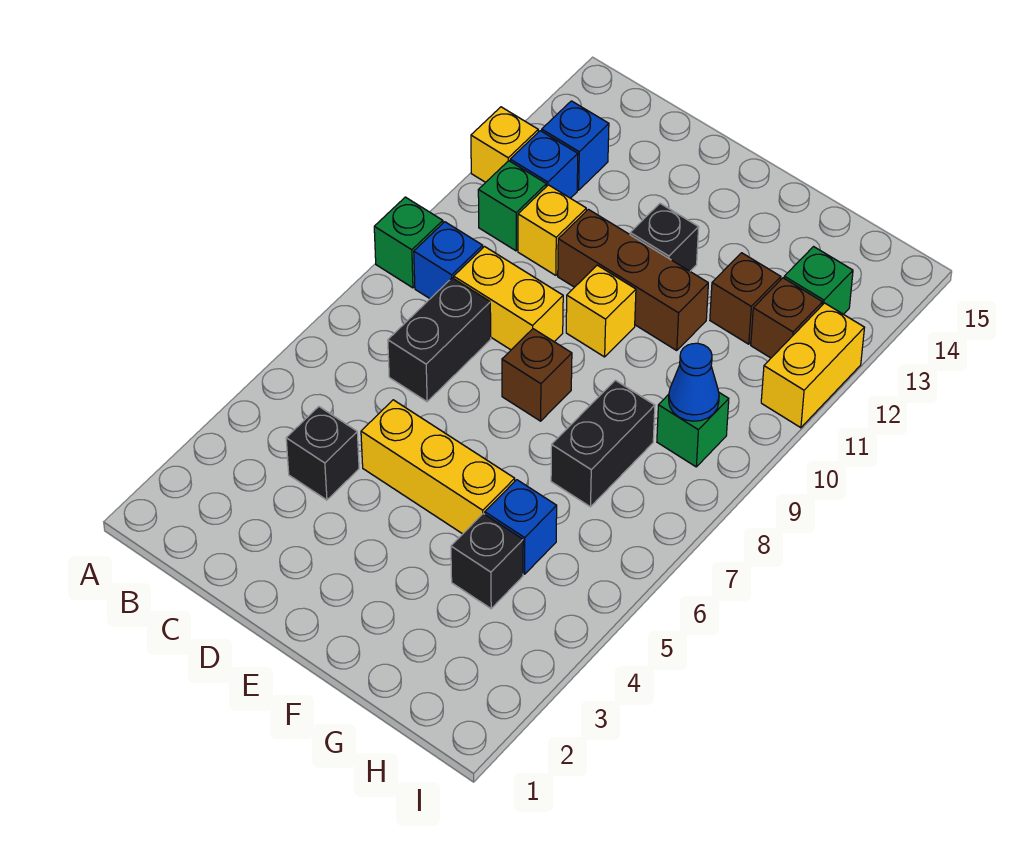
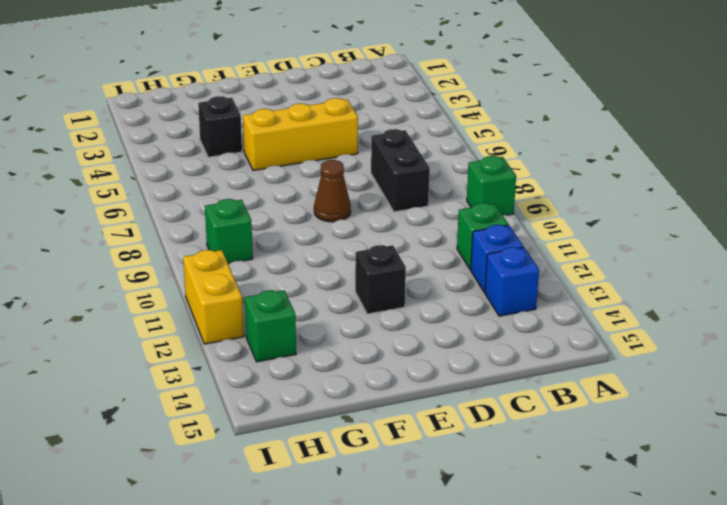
brown cone E8 level 1 -> brown brick E8 level 1
none -> yellow brick A12 level 1
none -> blue brick B9 level 1
none -> black brick C4 level 1

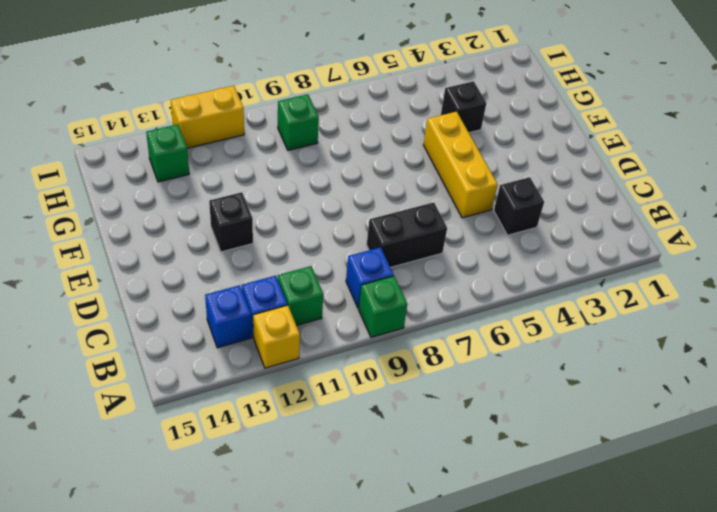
none -> yellow brick C9:D9 level 1
none -> yellow brick C11 level 1
none -> brown brick D11:F11 level 1

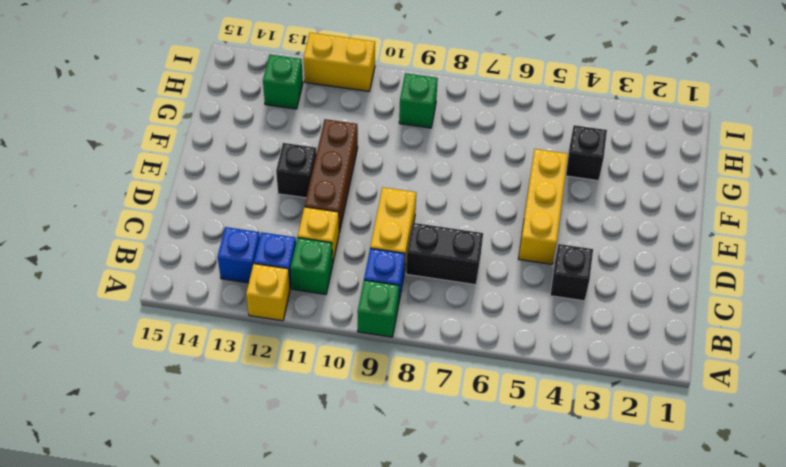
none -> brown brick E8 level 1
none -> yellow brick E10 level 1
none -> blue brick G5 level 1

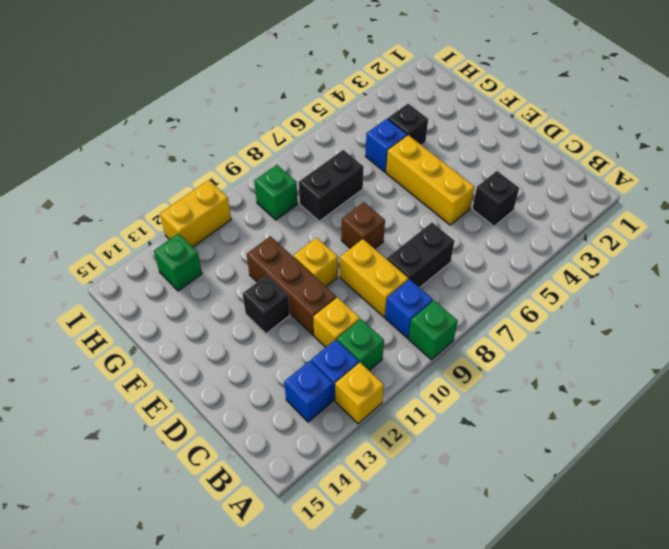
none -> brown brick G12 level 1
none -> brown brick H12 level 1
none -> blue cone H9 level 2

